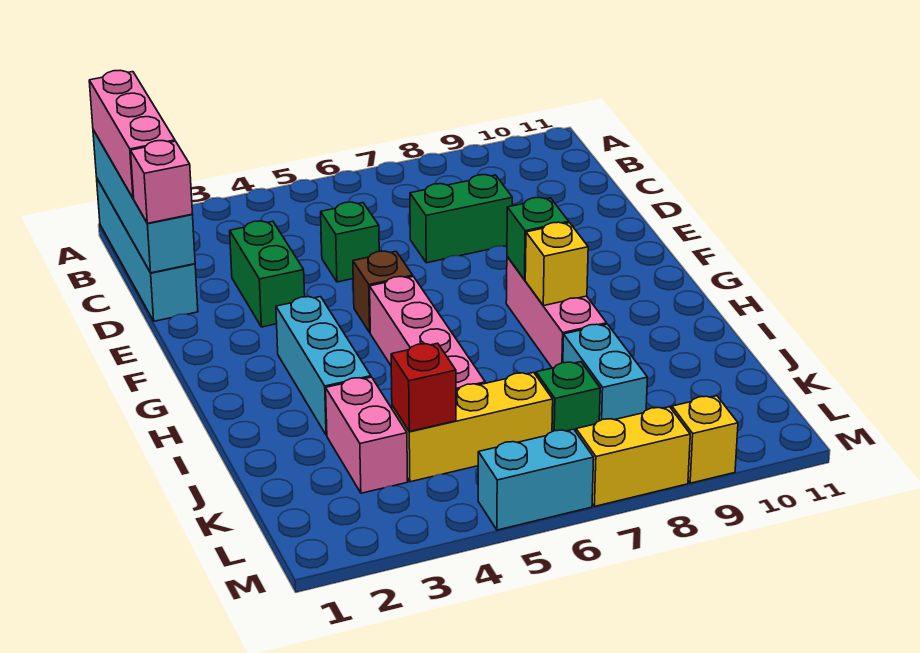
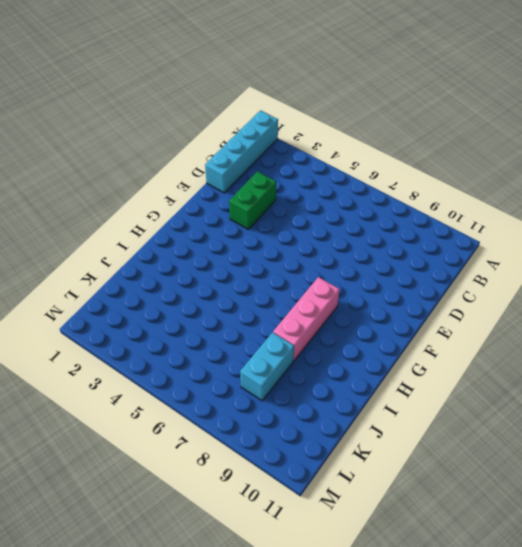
none -> green brick D5 level 1
none -> green brick D7:D8 level 1
none -> brown brick F5 level 1

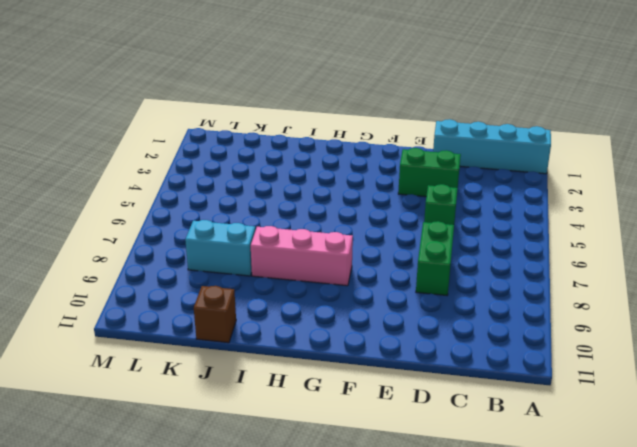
brown brick J11 level 1 -> brown brick F5 level 1
none -> cyan brick G3:I3 level 1
none -> pink brick G5:J5 level 1
none -> pink brick J3:K3 level 1

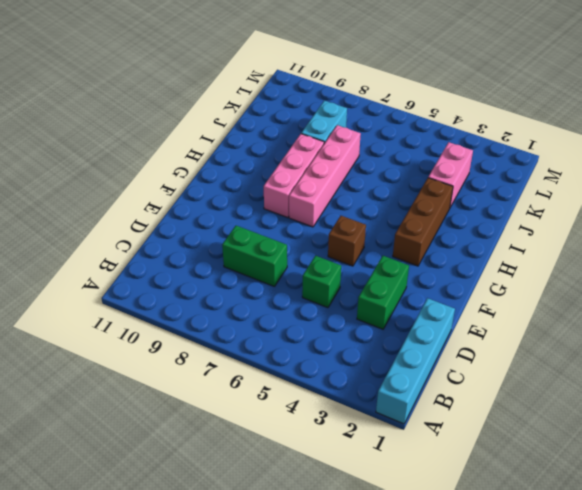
brown brick G3:I3 level 1 -> cyan brick G3:I3 level 1
pink brick G7:J7 level 1 -> pink brick G5:J5 level 1
none -> yellow brick K4:K6 level 1
none -> green brick K7 level 1
none -> cyan brick M5:M6 level 1

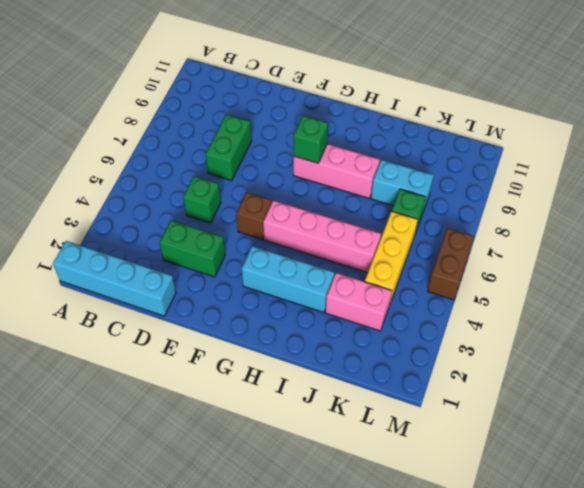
brown brick M5:M6 level 1 -> cyan brick M5:M6 level 1
none -> yellow brick M7:M8 level 1
none -> yellow brick M9 level 1
none -> cyan brick A1:D1 level 2

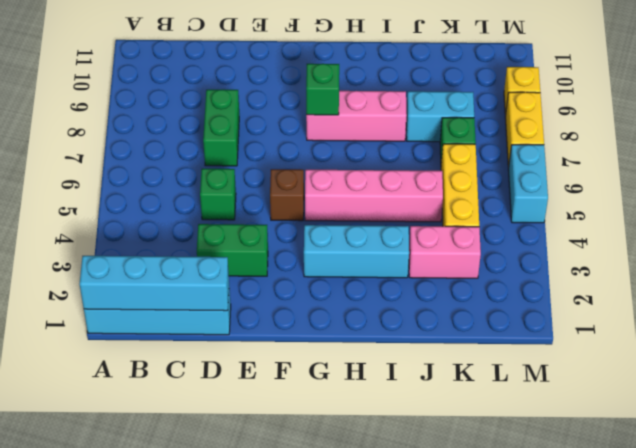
none -> yellow brick H8 level 2
none -> red brick K4 level 2
none -> pink brick A1:C1 level 3

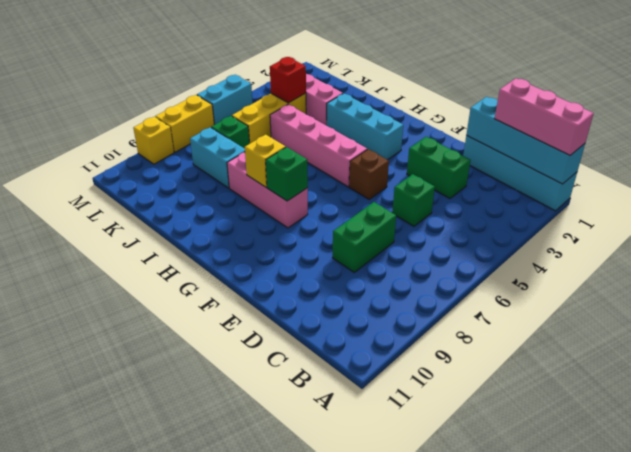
none -> pink brick D1 level 3

